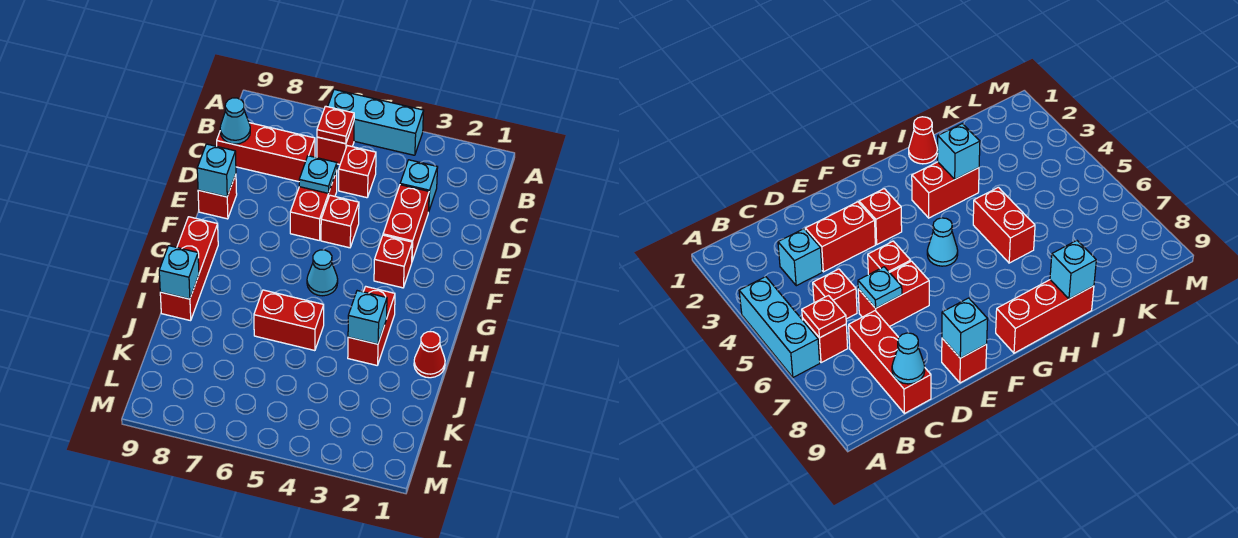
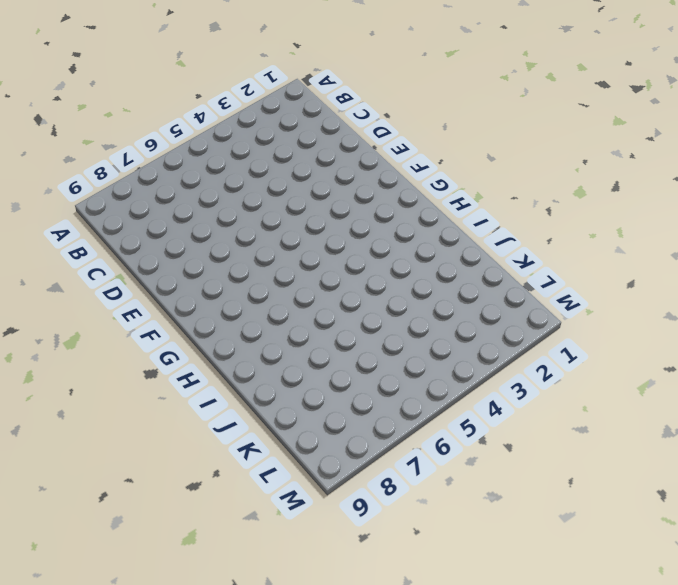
none -> cyan brick A4:A6 level 1
none -> red brick B6 level 1
none -> cyan brick C3 level 1

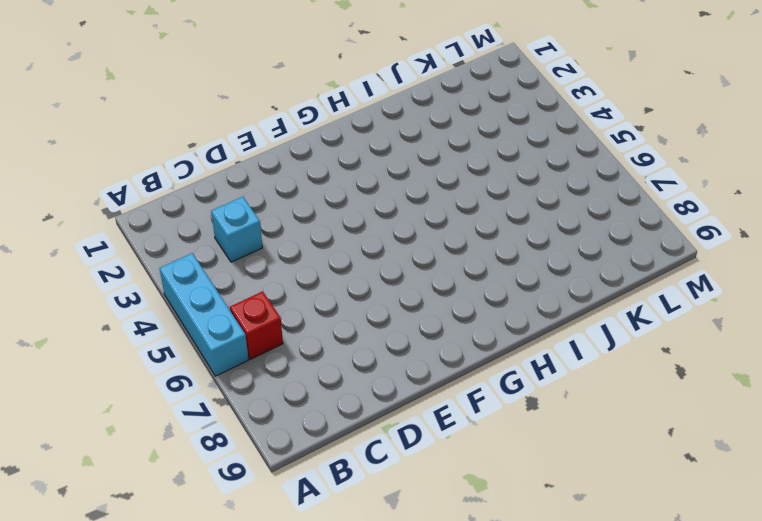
none -> red brick C5 level 1
none -> red brick C7:C9 level 1
none -> red brick D3:E3 level 1

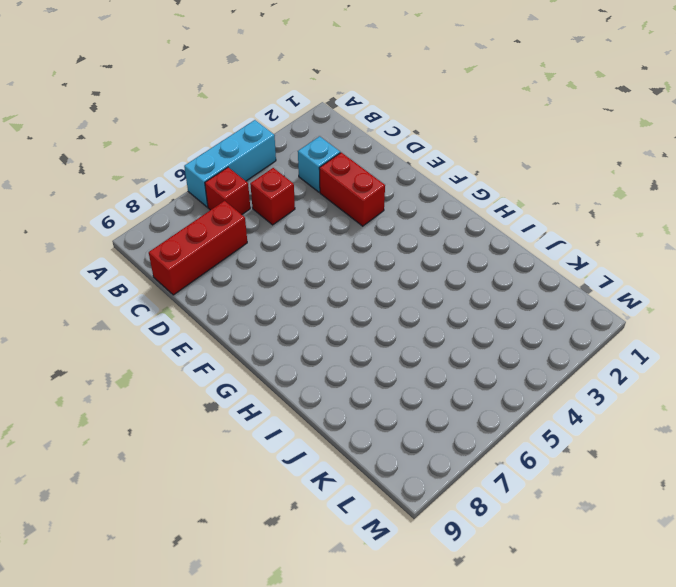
none -> red brick D6:E6 level 1
none -> red brick E5 level 1
none -> red brick E9 level 1

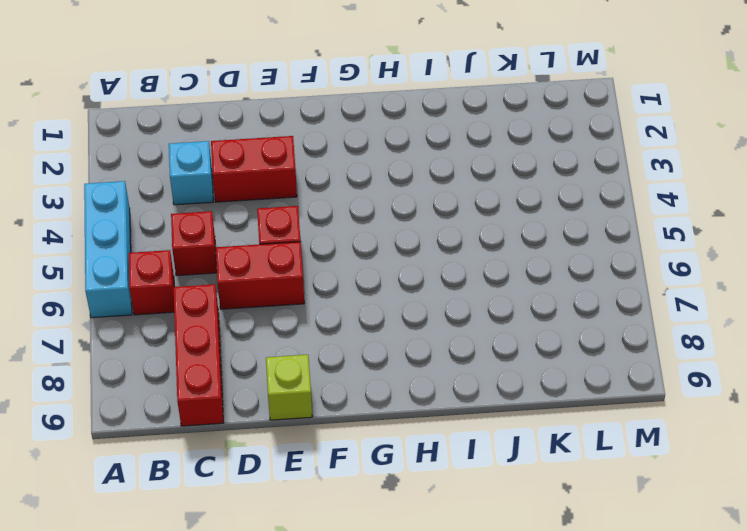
lime brick E9 level 1 -> red brick E9 level 1
none -> red brick F3 level 1
none -> cyan cone G5 level 1
none -> red brick G9:I9 level 1

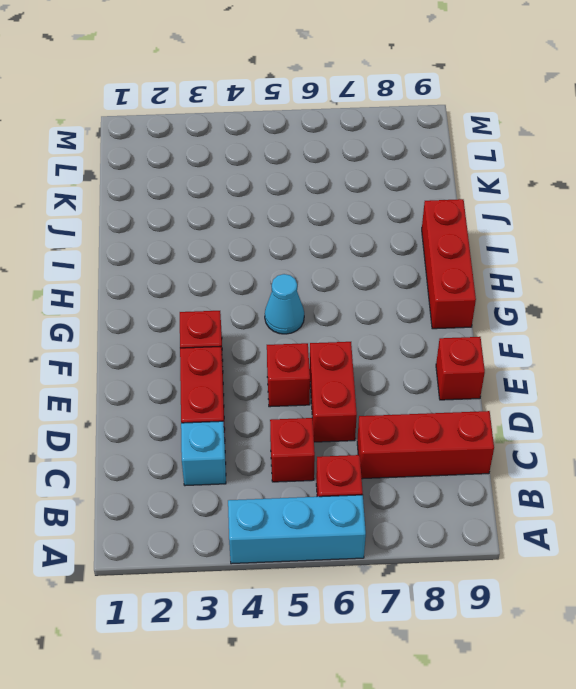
none -> red brick H3:I3 level 1
none -> red cone I1 level 1
none -> red brick I5:I6 level 1

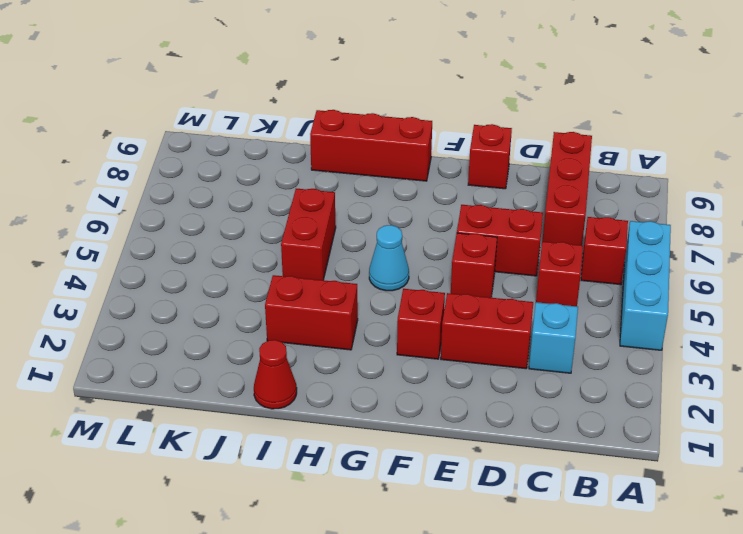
none -> red plate B6 level 2
none -> cyan cone C9 level 2
none -> cyan plate D6 level 2

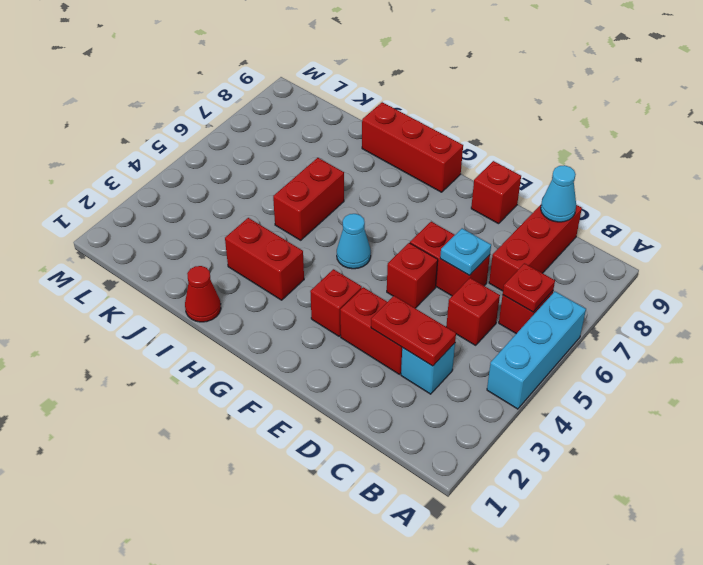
red plate C3:D3 level 2 -> none
none -> cyan brick E9 level 2
none -> cyan brick I3 level 2
none -> cyan brick I9 level 2

